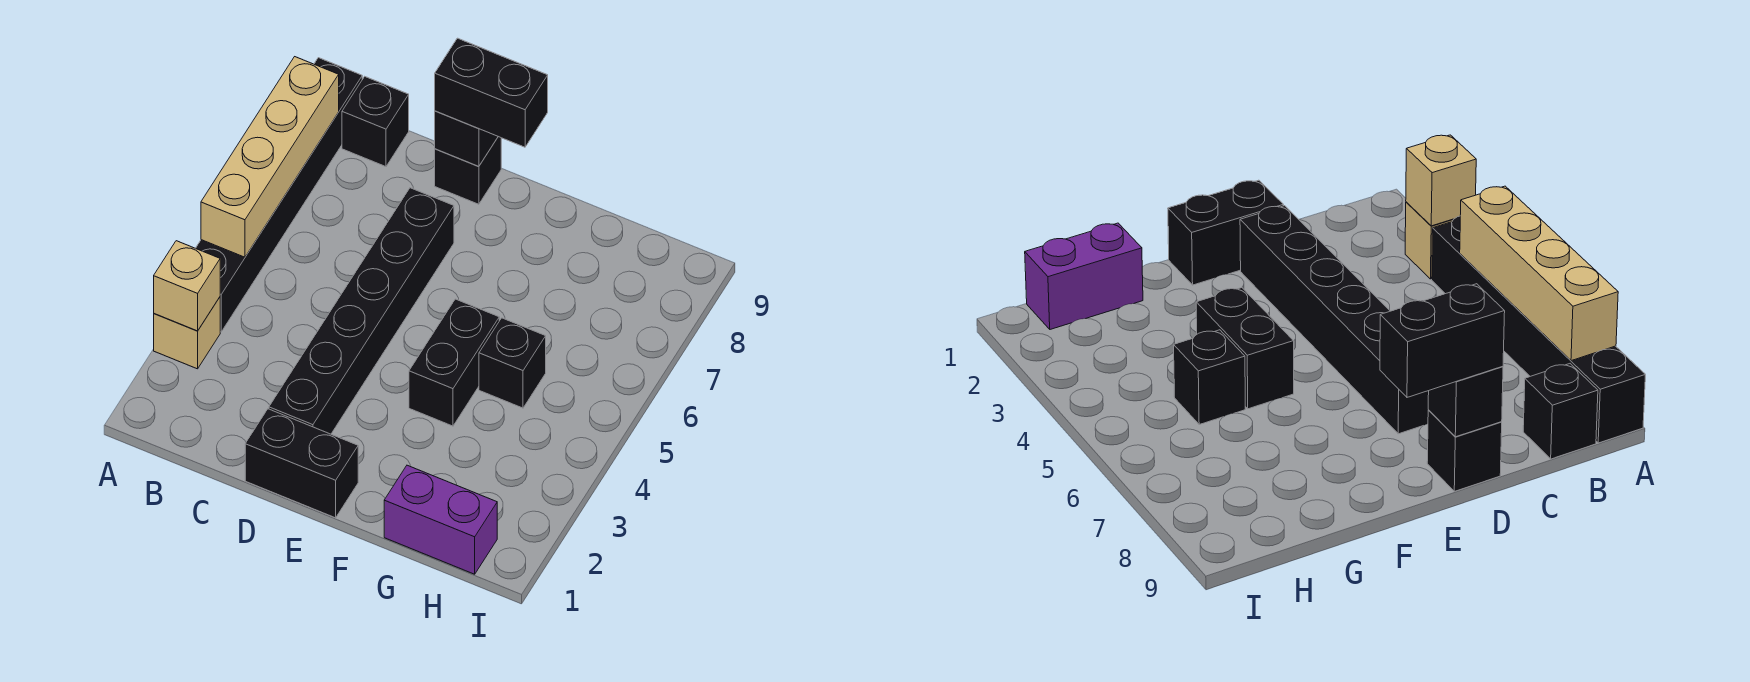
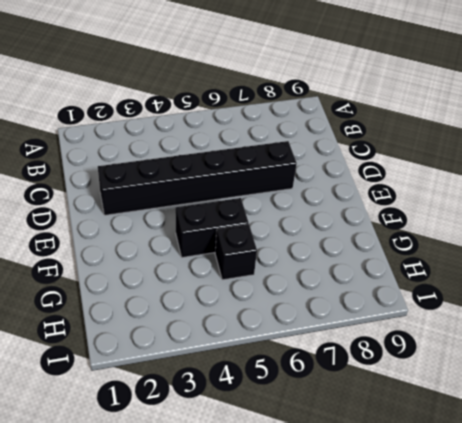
none -> tan brick A3 level 1
none -> black brick A4:A9 level 1
none -> black brick B9 level 1

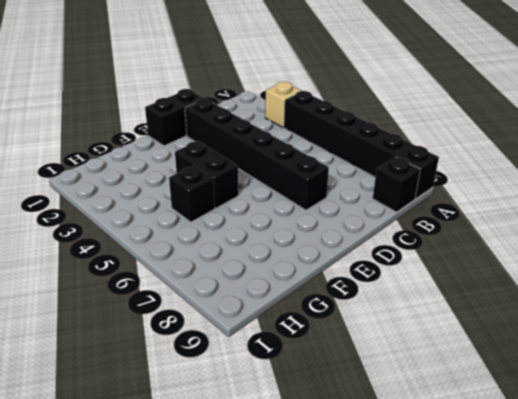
none -> black brick D9 level 1
none -> purple brick G1:H1 level 1
none -> tan brick A3 level 2

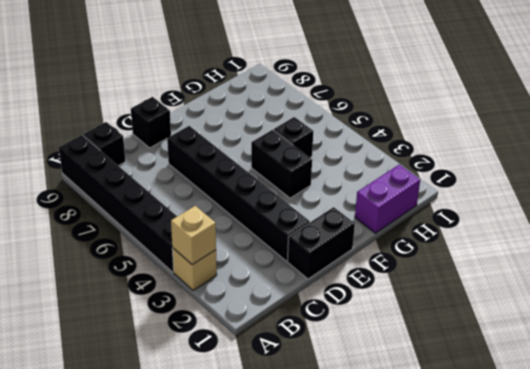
none -> tan brick A5:A8 level 2
none -> black brick D9 level 2
none -> black brick D9:E9 level 3

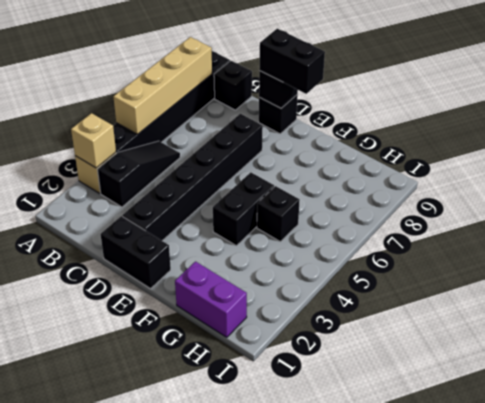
black slope B3:B5 level 1 top 3 -> none

